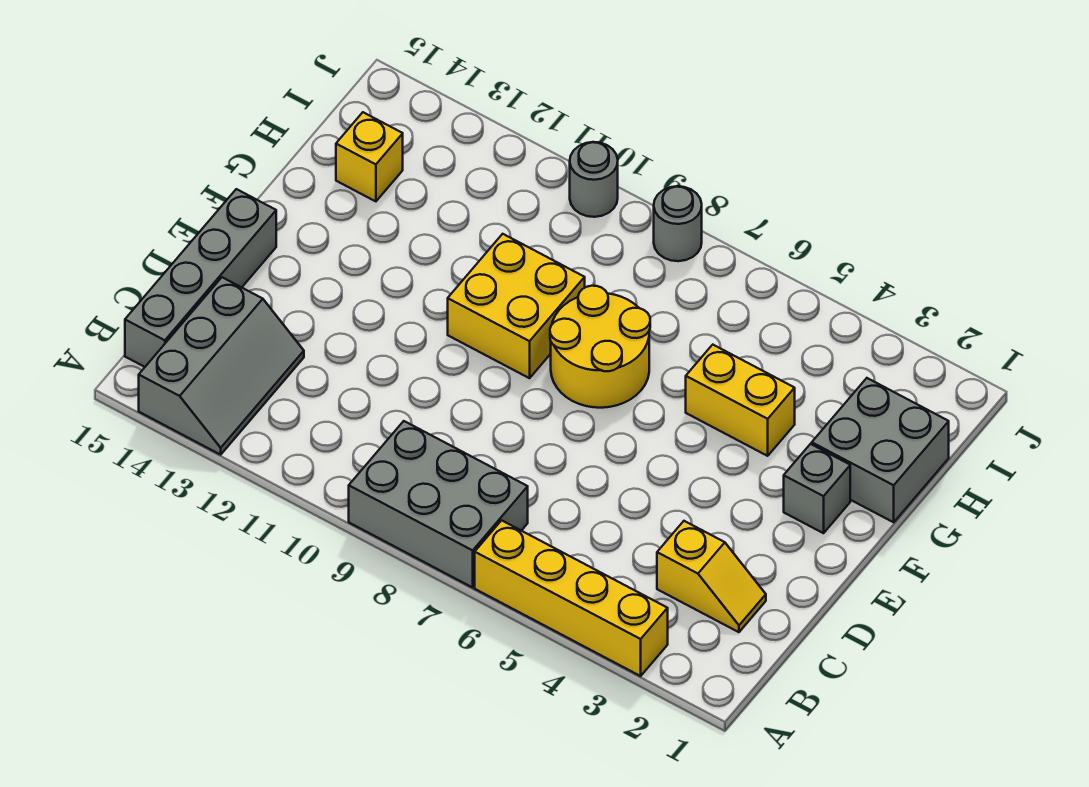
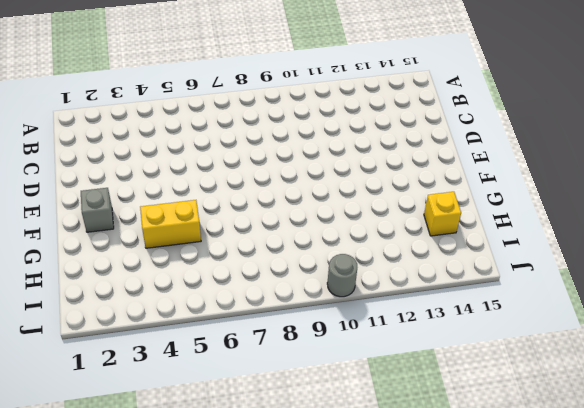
none -> yellow brick A3:A6 level 1
none -> grey brick A7:B9 level 1
none -> grey slope A13:C14 level 1 top 14

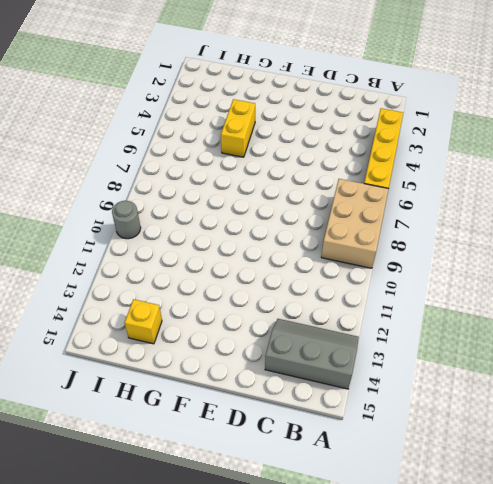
tan brick A7:B9 level 1 -> grey brick A7:B9 level 1
none -> grey brick B15:E15 level 1
none -> yellow slope C2:C3 level 1 top 3
none -> grey brick F2 level 1

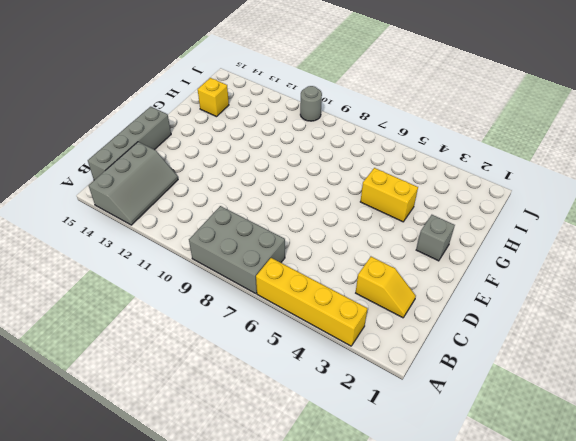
none -> yellow round brick F7:G8 level 1
none -> yellow brick F9:G10 level 1
none -> grey brick G1:H2 level 1

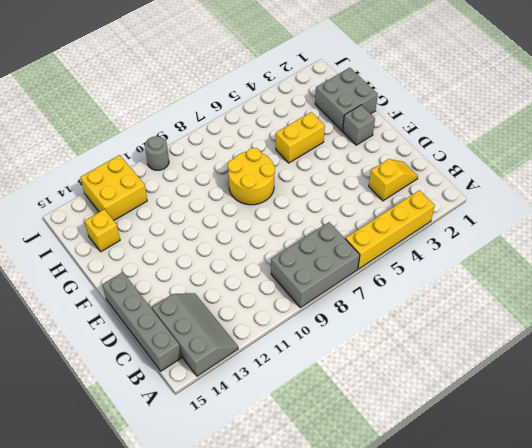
yellow brick I12:J13 level 1 -> yellow brick F9:G10 level 1
none -> grey round brick J8 level 1

